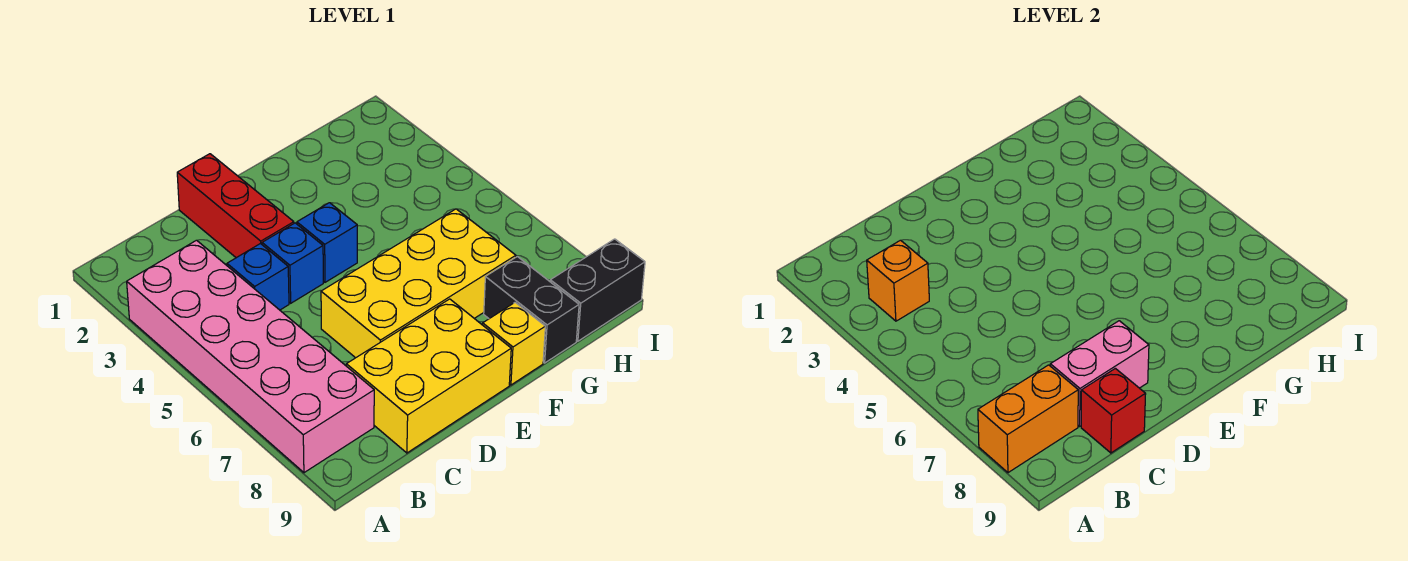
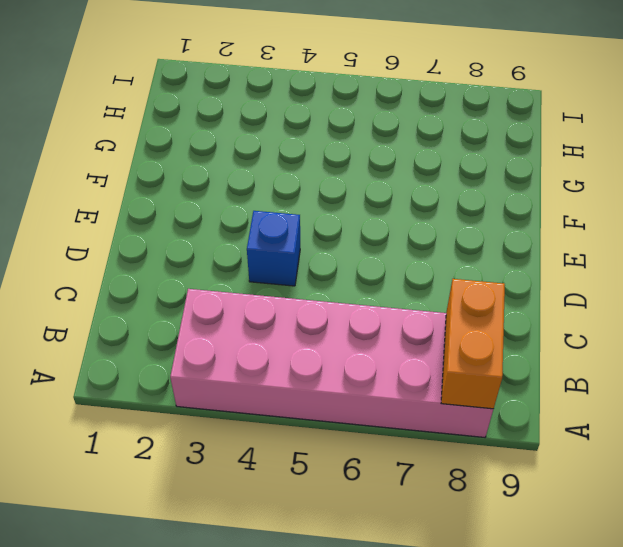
none -> blue brick C4 level 1
none -> yellow brick C8:E9 level 1
none -> red brick D1:D3 level 1

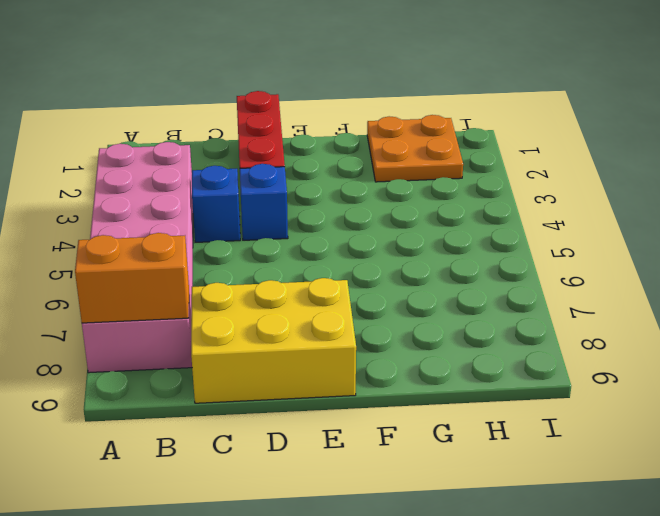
orange plate G1:H2 level 1 -> none
none -> yellow brick D6:G7 level 1
none -> blue brick E4 level 1
none -> yellow brick F9 level 1

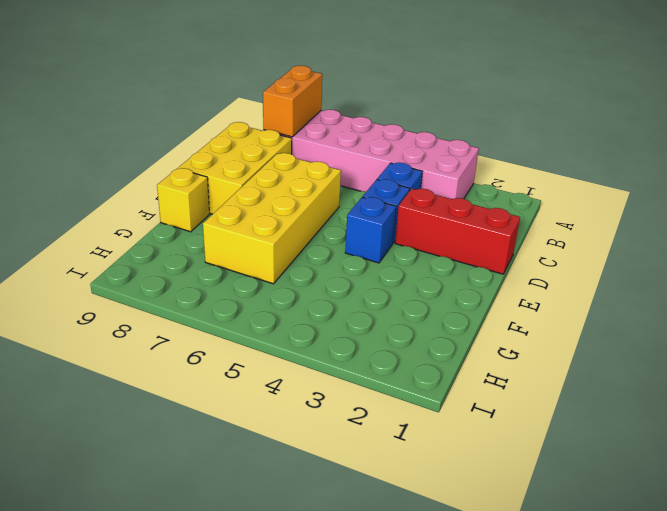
none -> black brick G8:G9 level 1
none -> black brick H9:I9 level 1
none -> orange brick B3 level 2

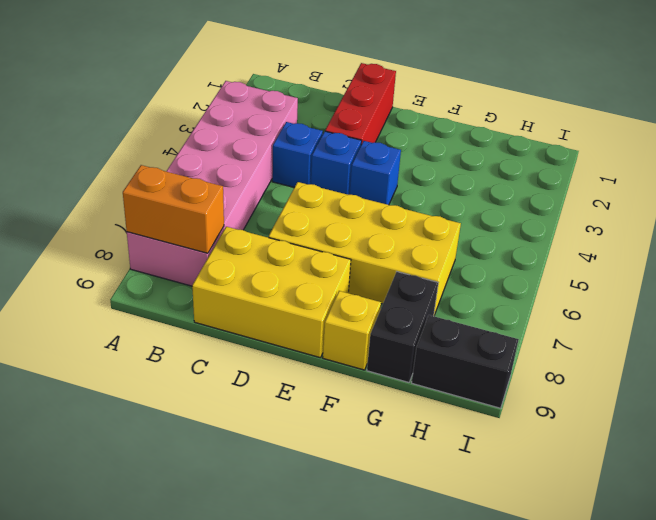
none -> orange brick B3 level 2
none -> pink brick C8:D8 level 2
none -> red brick C9 level 2

